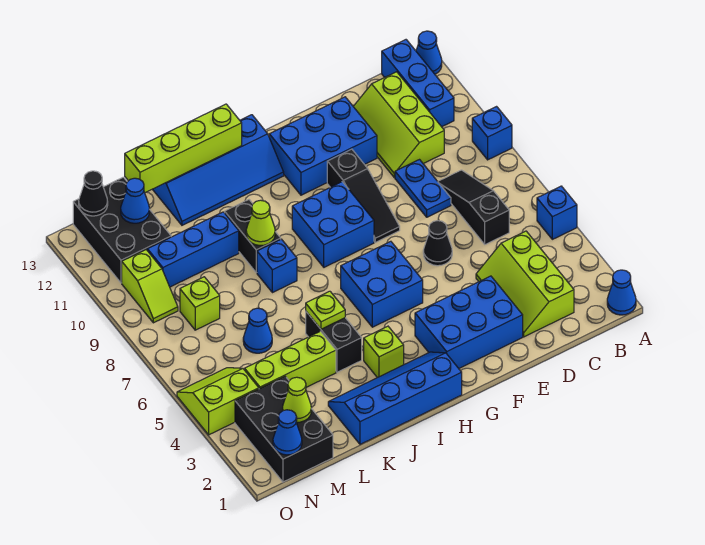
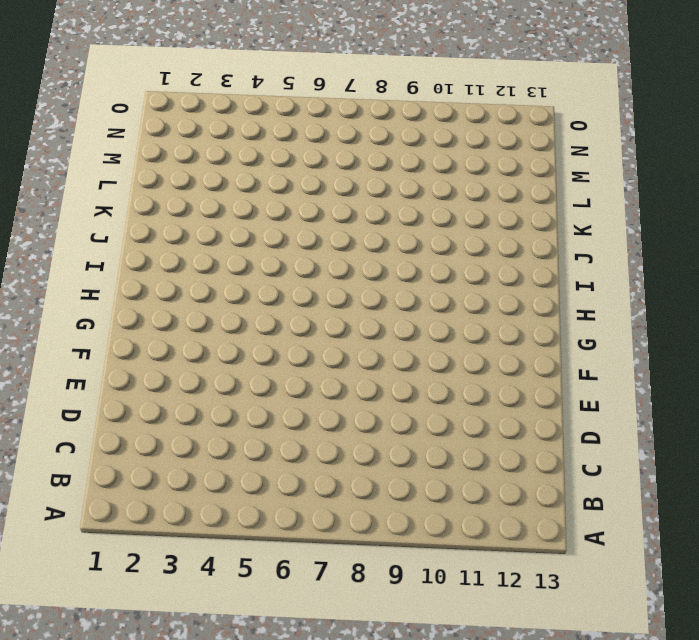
none -> blue cone A1 level 1
none -> blue brick A5 level 1
none -> blue brick A9 level 1
none -> blue cone A13 level 1

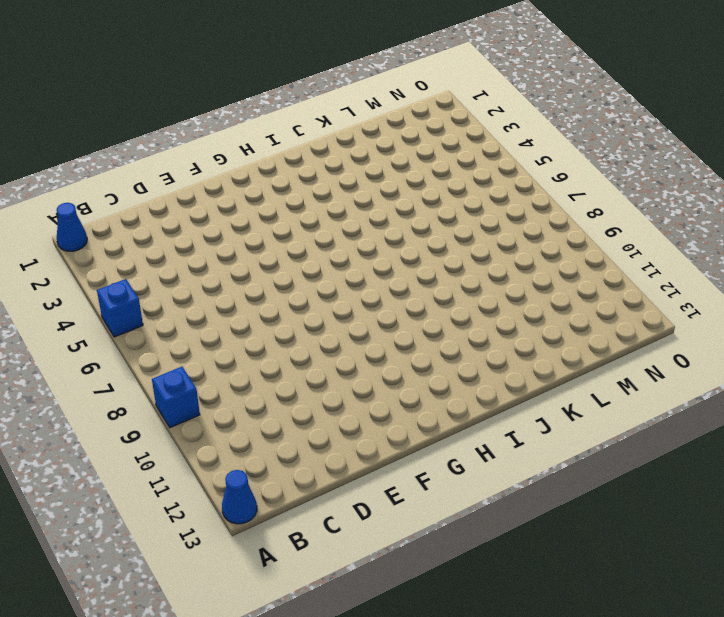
none -> blue brick B11:B13 level 1
none -> lime slope C2:D4 level 1 top C
none -> black slope C6:C8 level 1 top 6
none -> lime slope C10:D12 level 1 top C

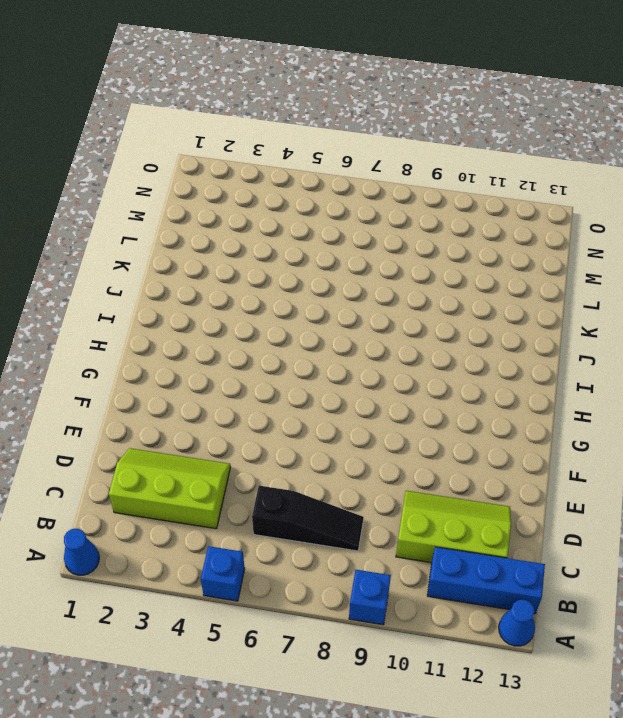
none -> blue plate D8:D9 level 1
none -> blue brick E2:G3 level 1
none -> black cone E6 level 1
none -> blue brick E11:G12 level 1

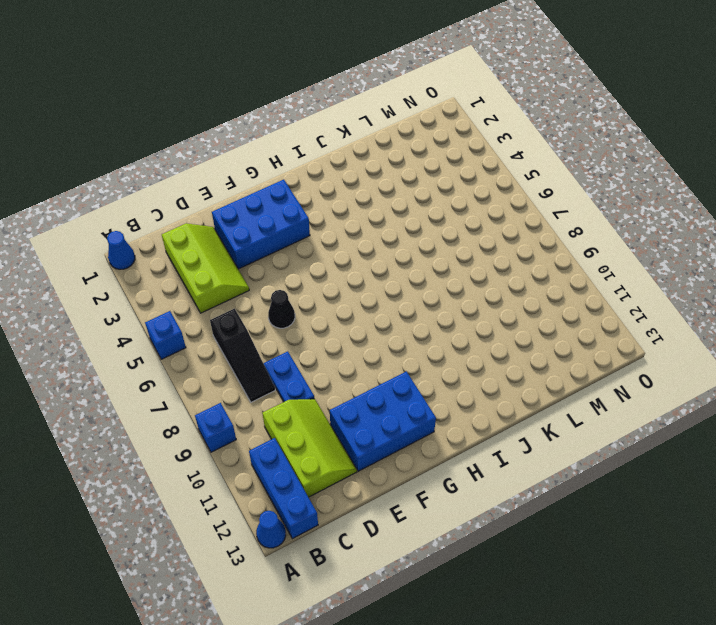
none -> black slope F8:F10 level 1 top 10
none -> blue brick G5:H6 level 1
none -> blue brick G8:H9 level 1
none -> blue slope H1:K2 level 1 top 1

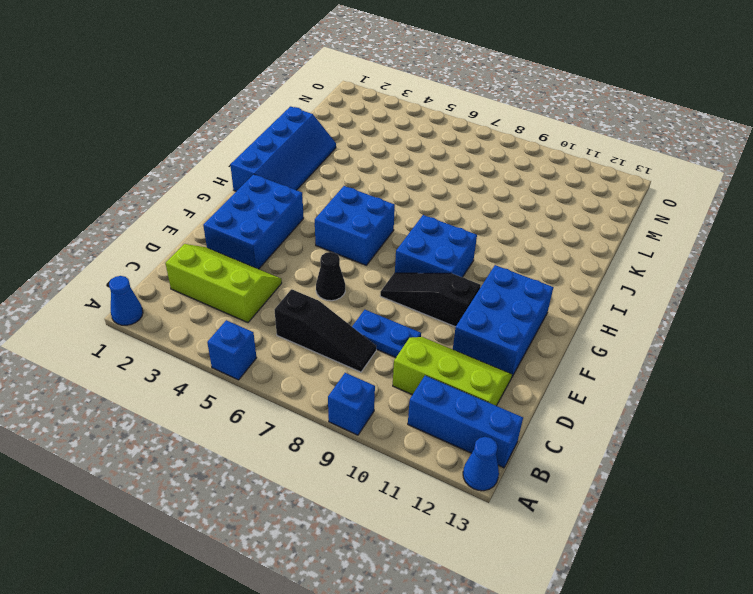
none -> blue slope H12:K13 level 1 top 13
none -> lime brick I3 level 1
none -> black brick J4:J5 level 1
none -> blue brick J8 level 1

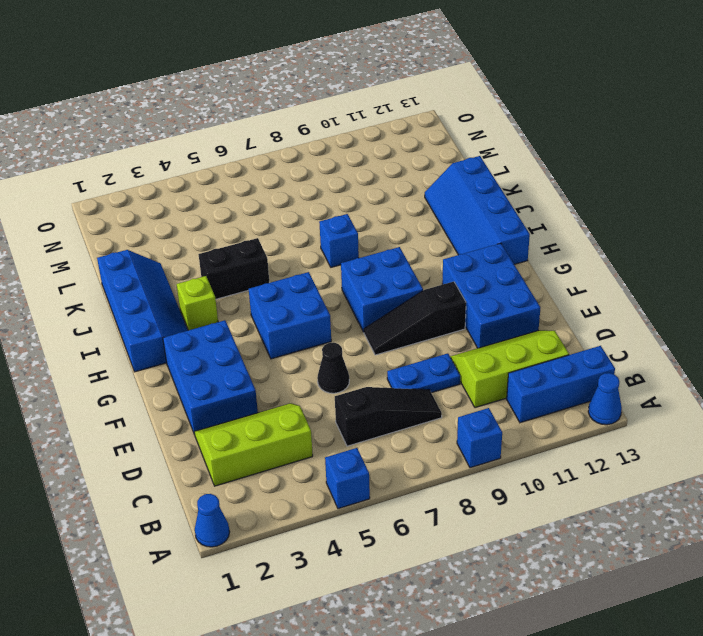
none -> black brick J9:J10 level 1
none -> lime brick K4:M4 level 1
none -> blue brick K10:M10 level 1
none -> blue cone L6 level 1

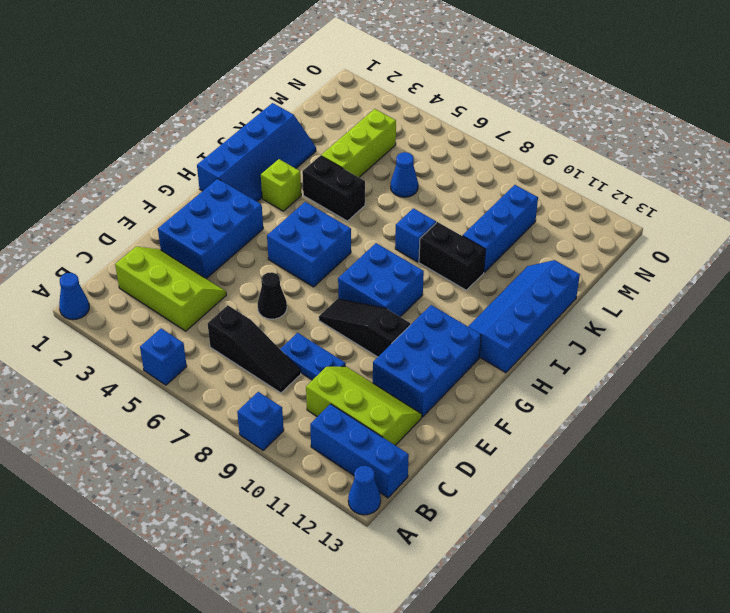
none -> black brick M1:N3 level 1
none -> lime brick M8 level 1
none -> black brick M11:N13 level 1
none -> lime slope N4:O5 level 1 top 4

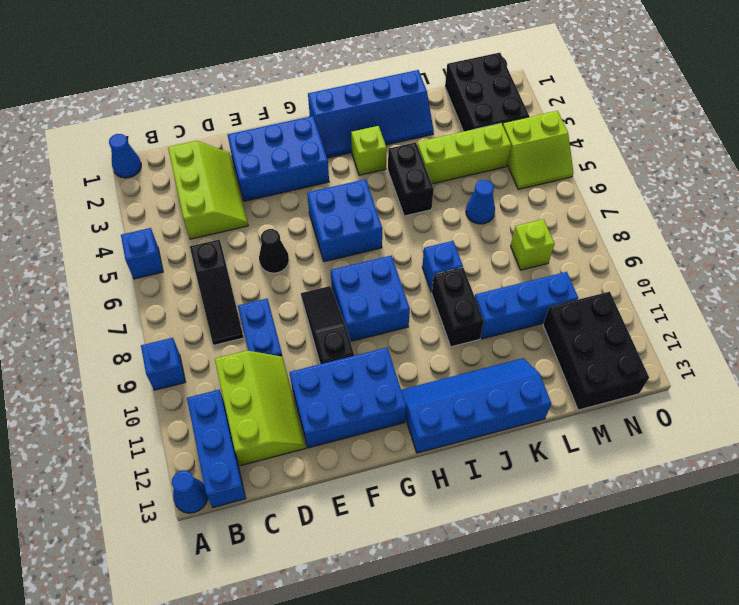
none -> lime slope N9:N10 level 1 top 10
none -> lime brick I13:L13 level 2
none -> lime plate J5 level 2
none -> lime cone J9 level 2

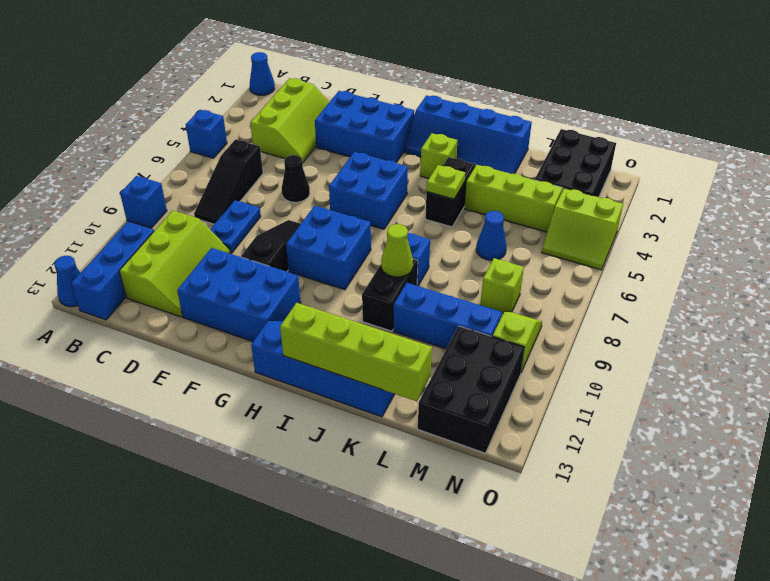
none -> lime cone M2 level 2
none -> blue cone M12 level 2
none -> blue cone N1 level 2
none -> black cone N13 level 2

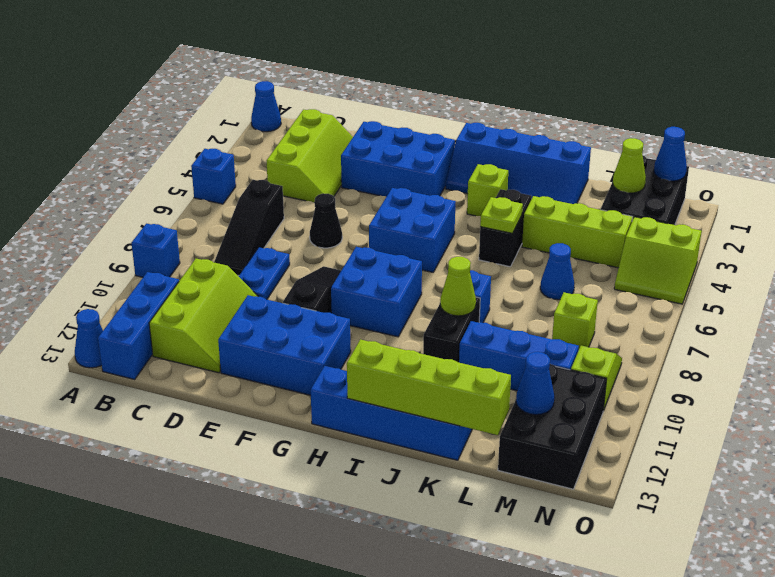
none -> black cone N13 level 2

